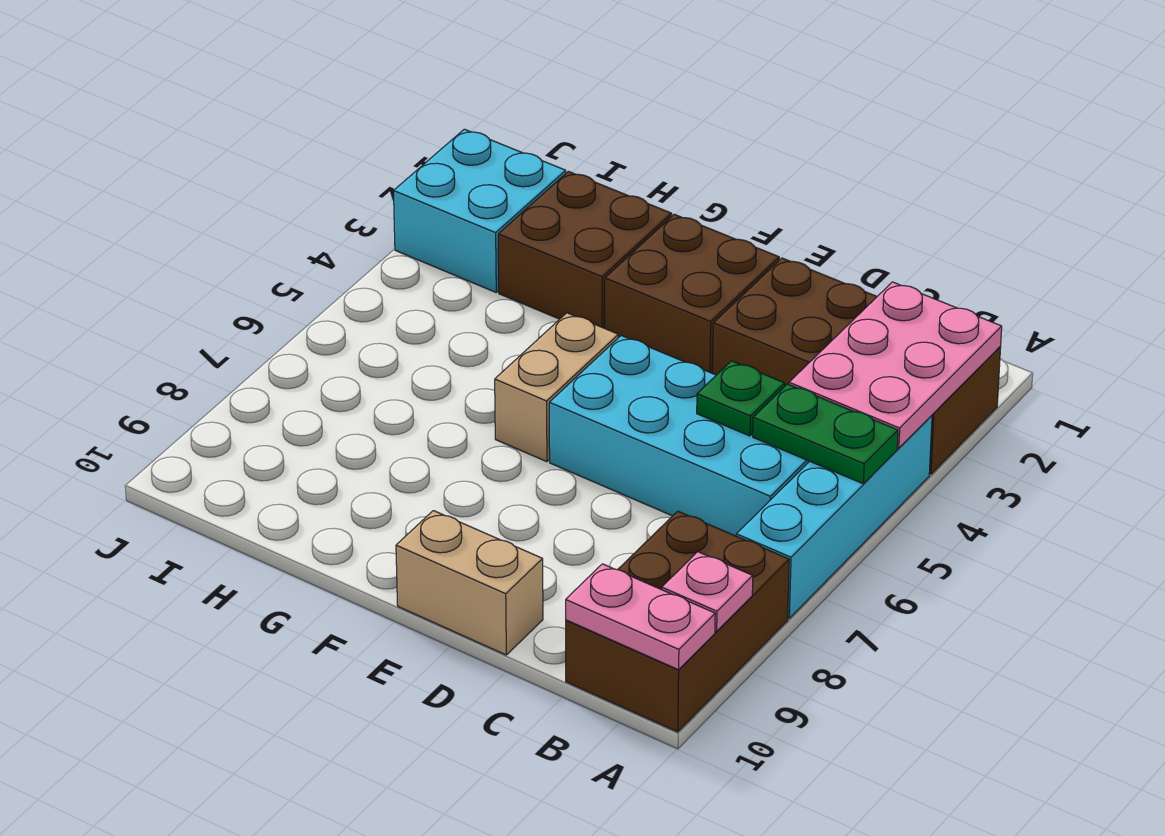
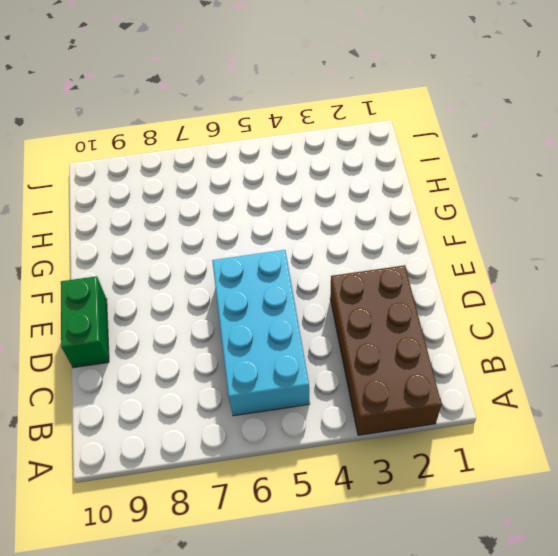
green brick D10:E10 level 1 -> tan brick D10:E10 level 1
none -> cyan brick A4:A7 level 1
none -> brown brick A8:B10 level 1
none -> brown brick E2:F3 level 1

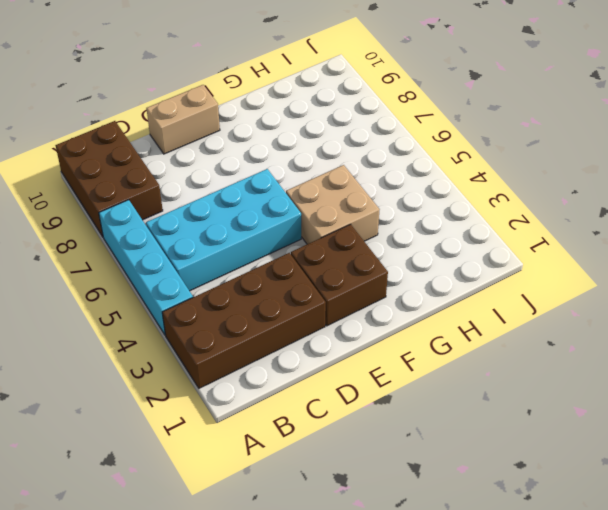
tan brick F4:G5 level 1 -> tan brick F5:F6 level 1
none -> brown brick G2:H3 level 1
none -> cyan brick I2:J3 level 1
none -> pink plate A2:B4 level 2

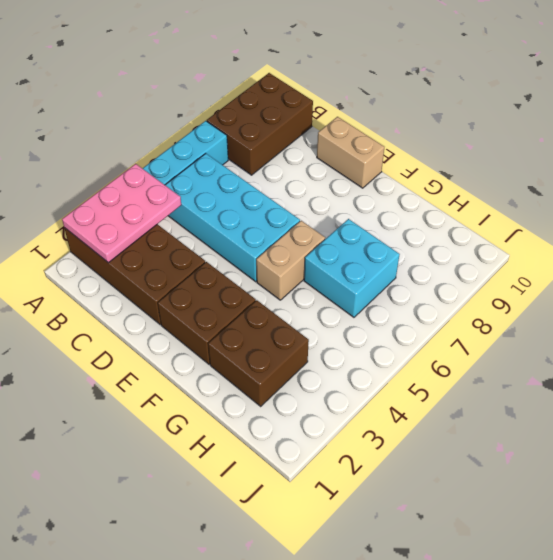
cyan brick G6:H7 level 1 -> cyan brick I2:J3 level 1
none -> green plate A5:B5 level 2
none -> pink plate A9 level 2
none -> pink plate A10:B10 level 2

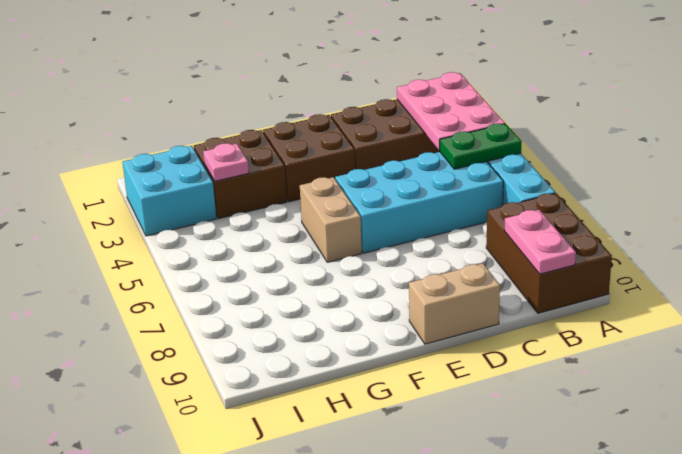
pink plate B9:B10 level 2 -> pink plate A10:B10 level 2
pink plate H3 level 2 -> pink plate A9 level 2
none -> green plate C5 level 2

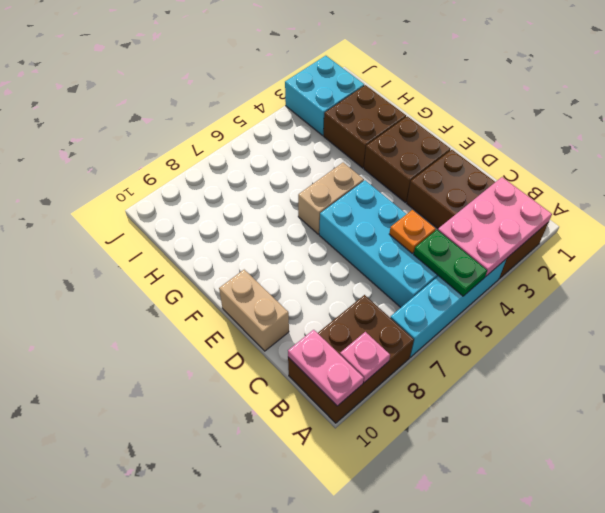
orange plate C5 level 2 -> green plate C5 level 2

